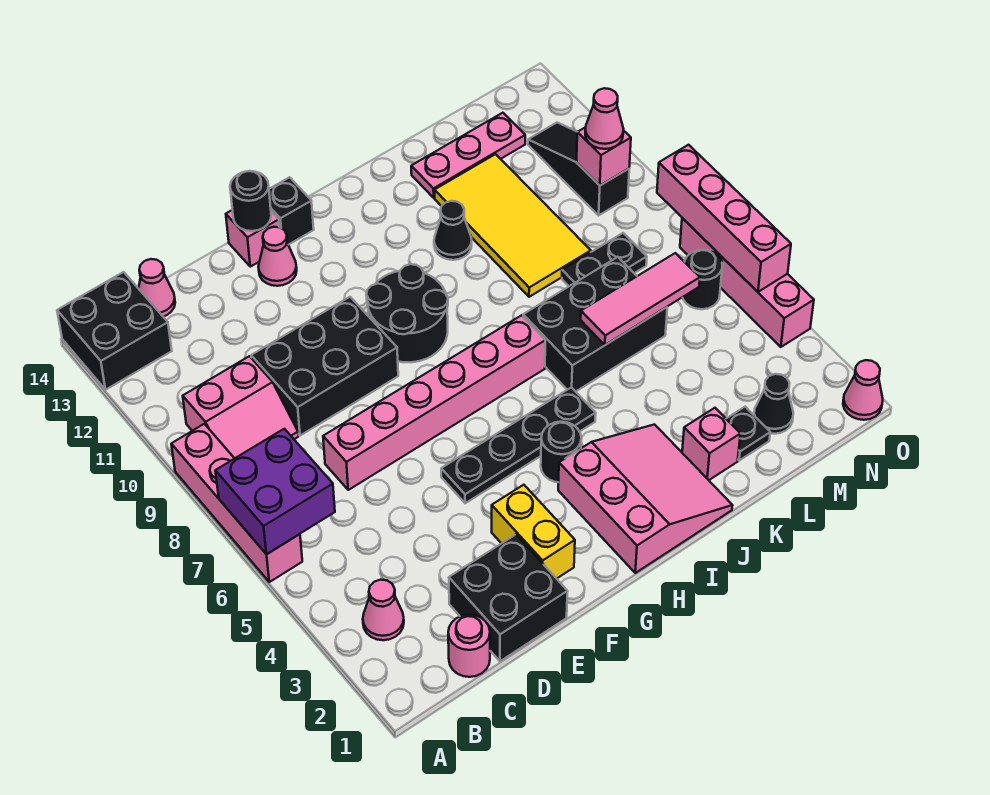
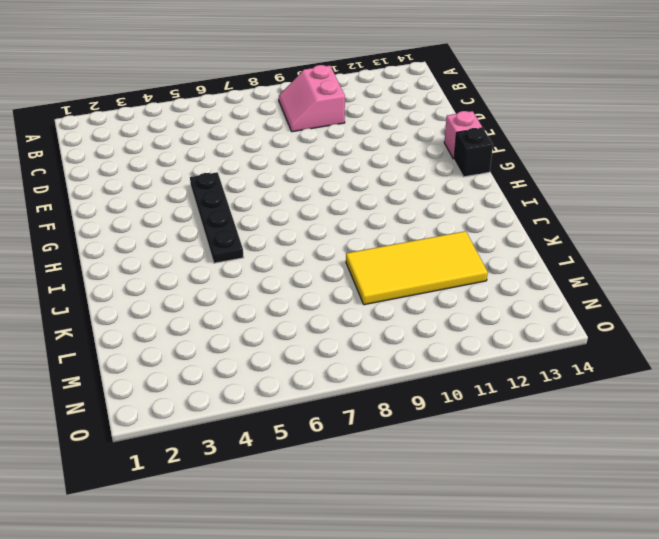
none -> pink brick A6:A9 level 1
none -> black brick A13:B14 level 1
none -> pink cone B3 level 1
none -> pink round brick C1 level 1

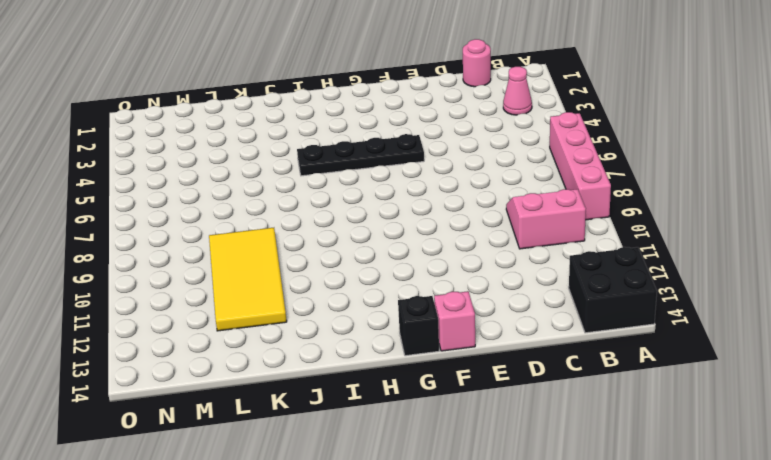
none -> pink cone C14 level 1
none -> black brick D1:E2 level 1
none -> pink brick D7:I7 level 1
none -> black brick D9:F10 level 1

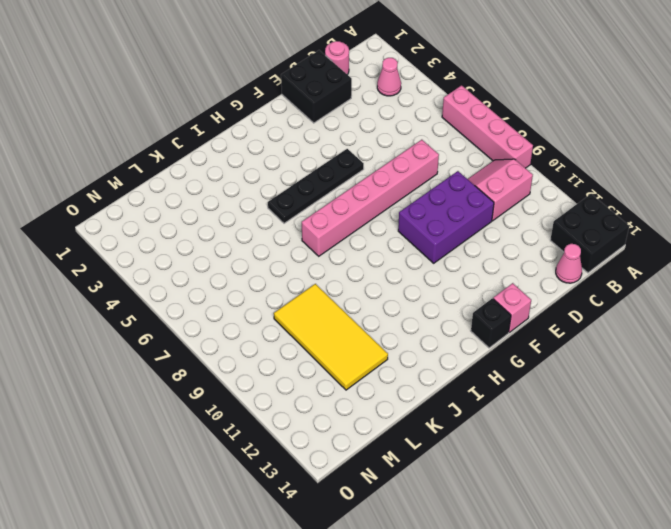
purple brick D9:F10 level 1 -> black brick D9:F10 level 1
none -> yellow brick F2:F3 level 1
none -> pink cone F13 level 1
none -> black round brick G9:H10 level 1
none -> pink slope H1:J3 level 1 top H

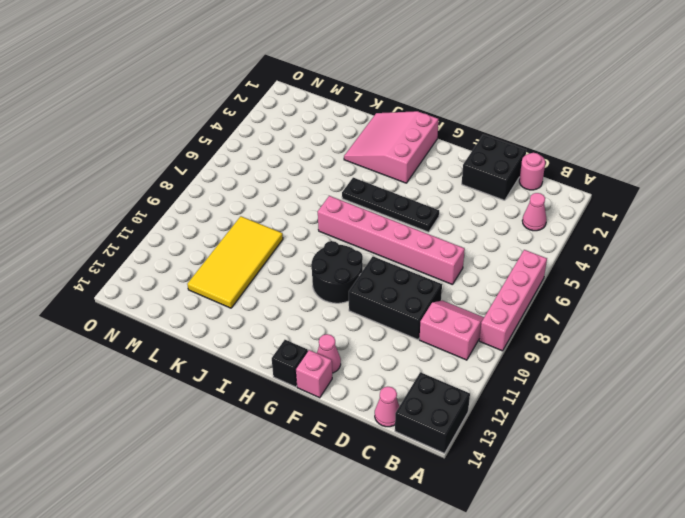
none -> yellow brick F2:F3 level 1
none -> black round brick H4 level 1
none -> black brick J6:L7 level 1
none -> black cone J11 level 1

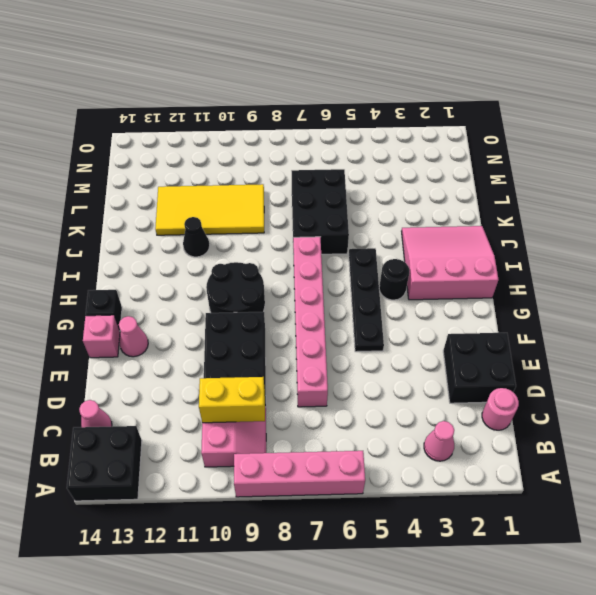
yellow brick C9:C10 level 2 -> yellow brick F2:F3 level 1
none -> pink brick K2 level 1
none -> pink plate K13:M13 level 1
none -> black plate L2 level 1
none -> black plate L8:M8 level 1

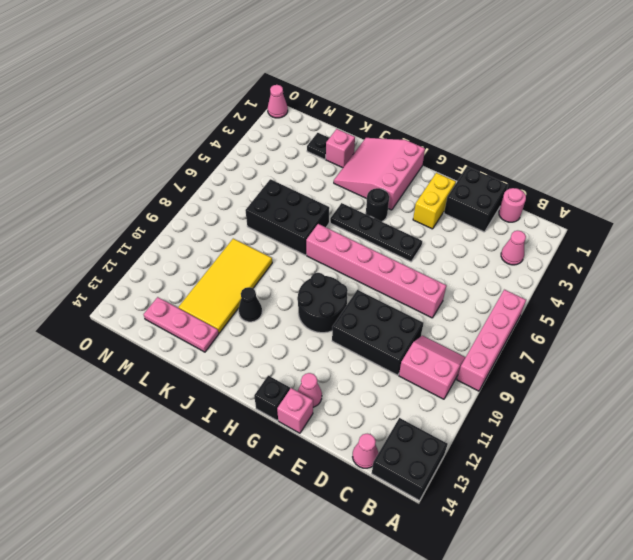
none -> black plate L8:M8 level 1
none -> black cone M2 level 1
none -> black round brick N6 level 1
none -> black slope N10:N12 level 1 top 10

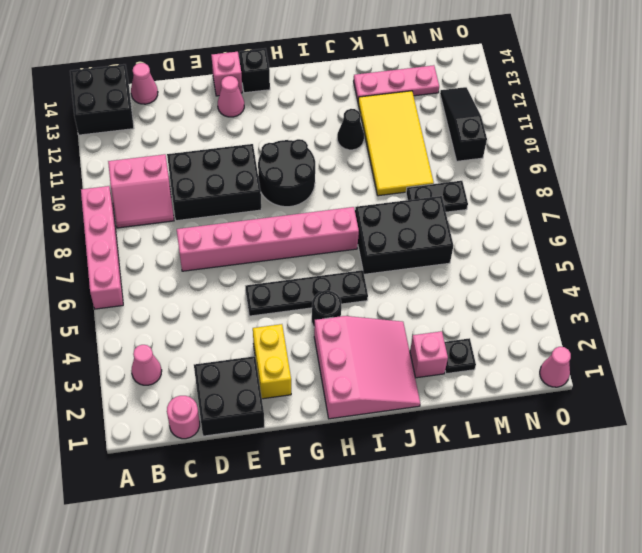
none -> black cone M2 level 1
none -> black round brick N6 level 1
none -> pink brick O4:O7 level 1
none -> purple brick A6:B7 level 2

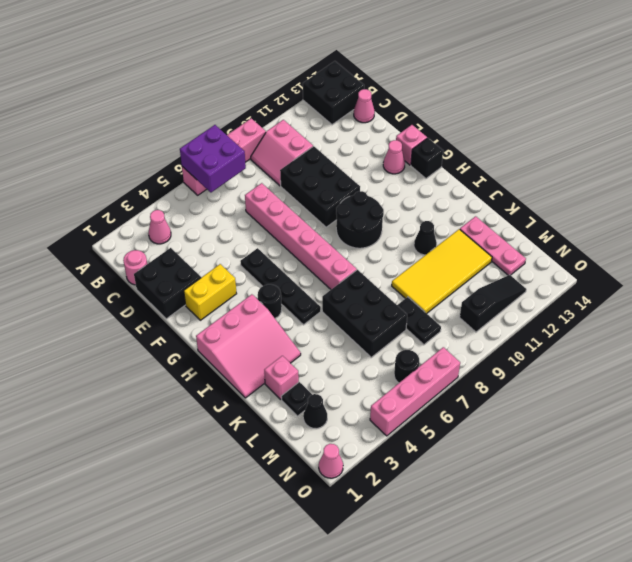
none -> black round brick F14 level 2
none -> pink tile K6:M6 level 2
none -> pink brick N10 level 2
none -> pink brick O5:O8 level 2

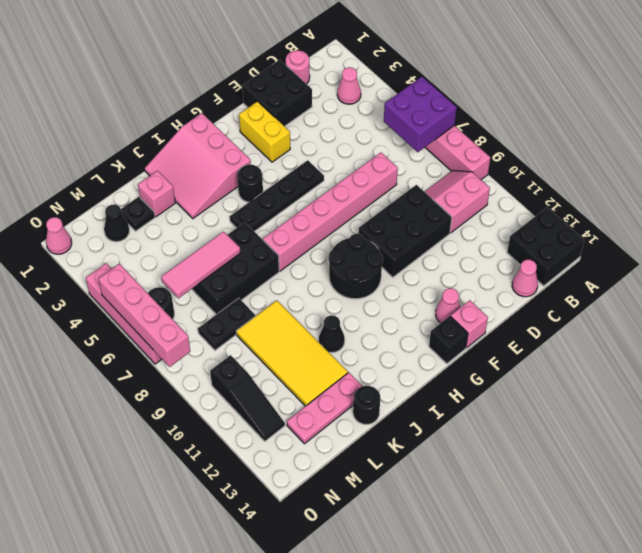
black round brick K14 level 1 -> black round brick F14 level 2
none -> pink brick N10 level 2
none -> pink cone N10 level 3

